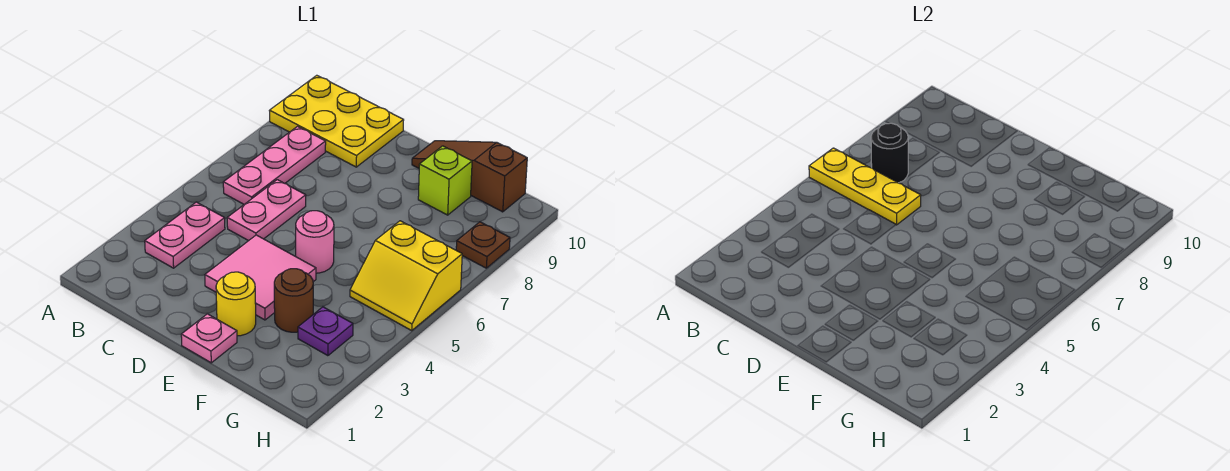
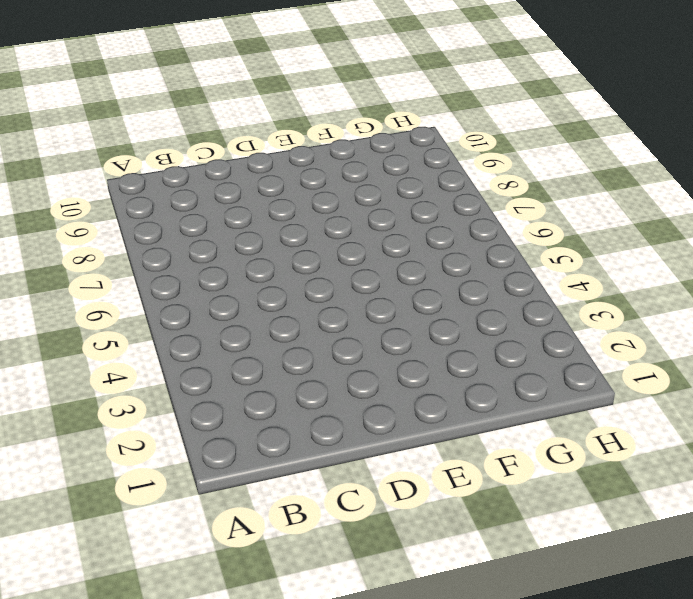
none -> yellow plate A9:C10 level 1
none -> pink plate B3:B4 level 1
none -> pink plate B6:B8 level 1

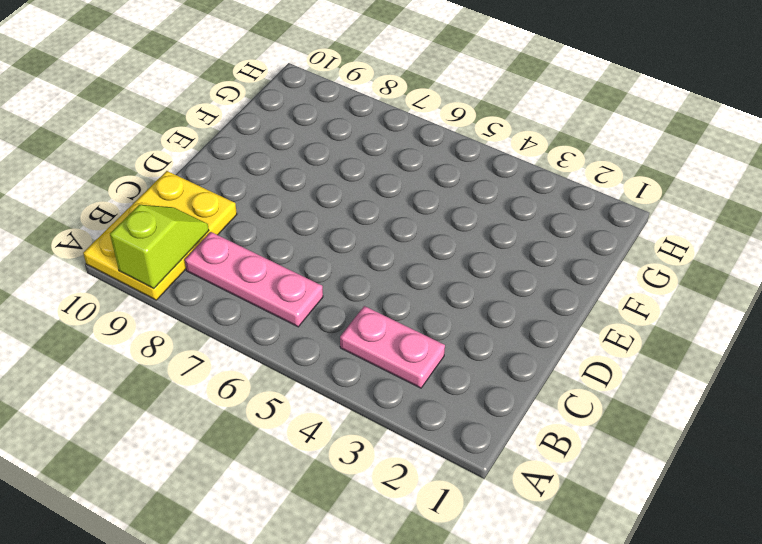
lime slope A9:B9 level 2 top A -> none
none -> pink plate C5:C6 level 1
none -> pink tile D3:E4 level 1
none -> pink plate E1 level 1

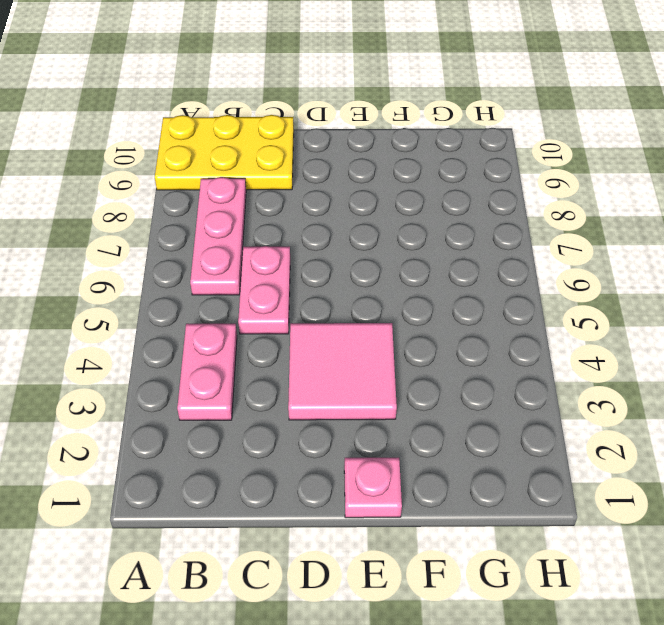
none -> yellow round brick E2 level 1
none -> pink round brick E5 level 1
none -> brown slope E10:G10 level 1 top G

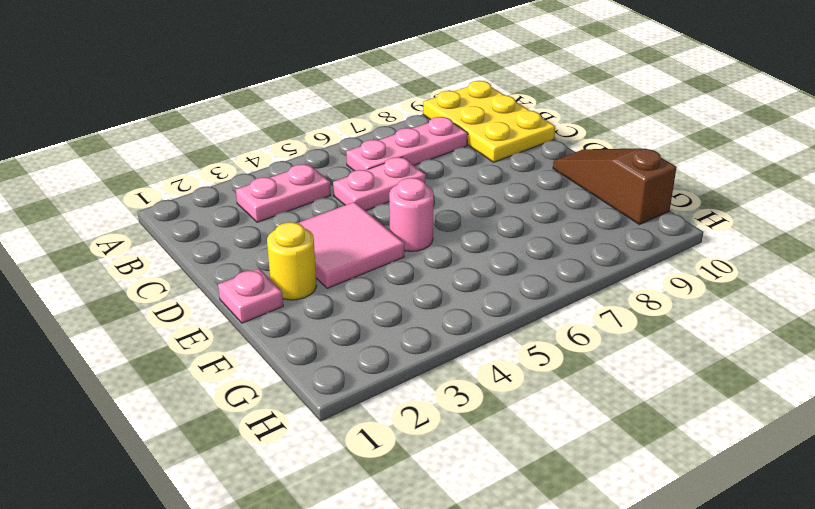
none -> brown round brick F3 level 1
none -> lime brick F9 level 1
none -> purple plate G3 level 1

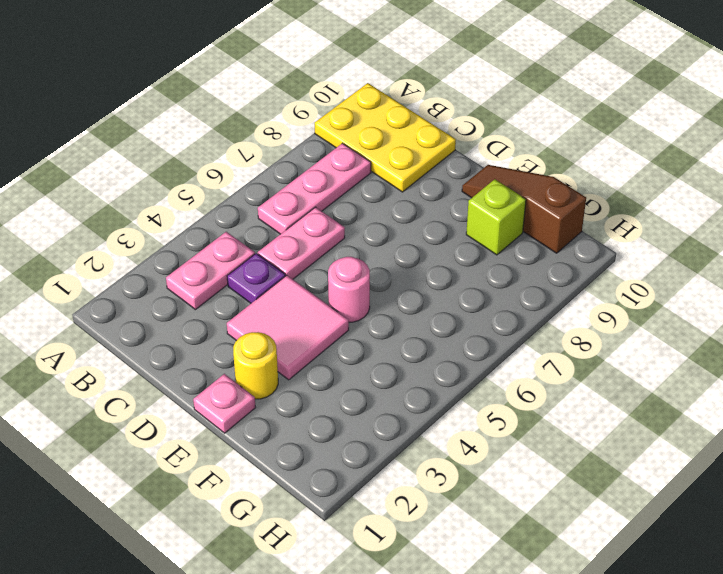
purple plate C4 level 1 -> purple plate G3 level 1
none -> brown round brick F3 level 1
none -> yellow slope G5:H6 level 1 top 6
none -> brown plate H8 level 1

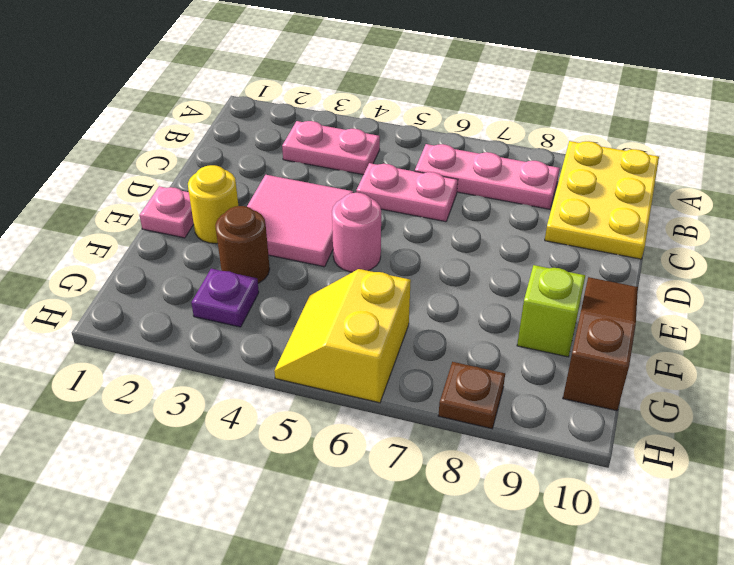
none -> yellow plate A6:C6 level 2
none -> black round brick B7 level 2

